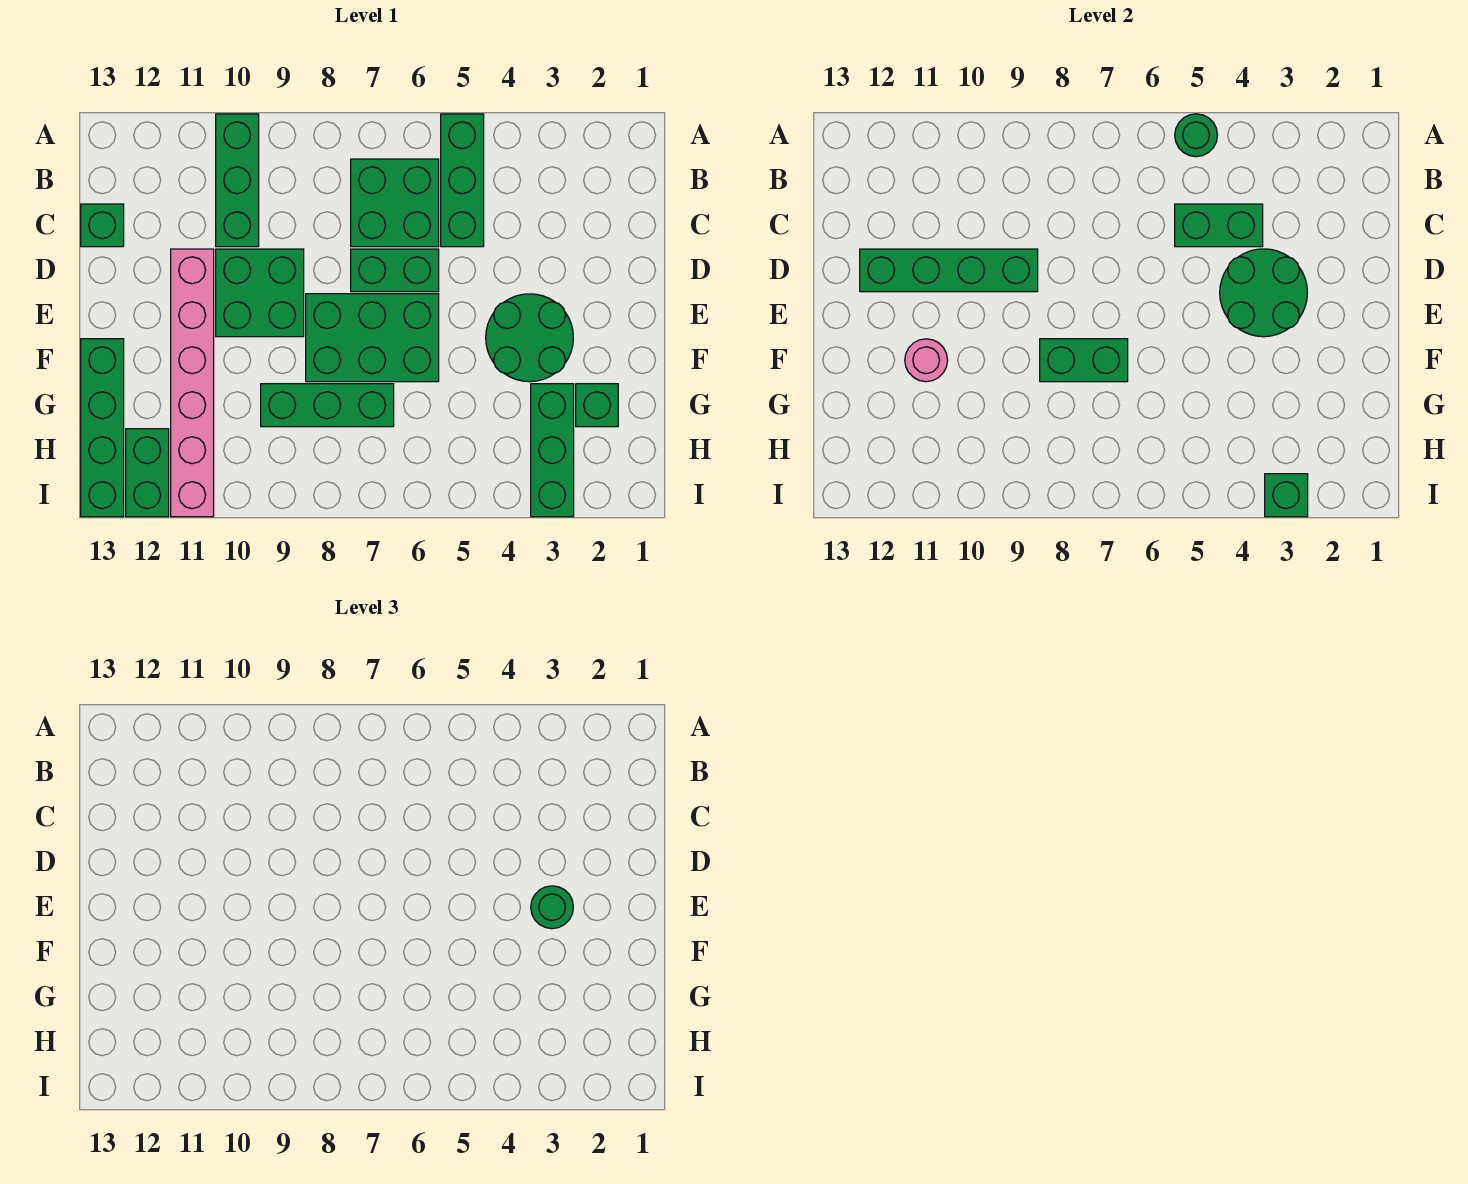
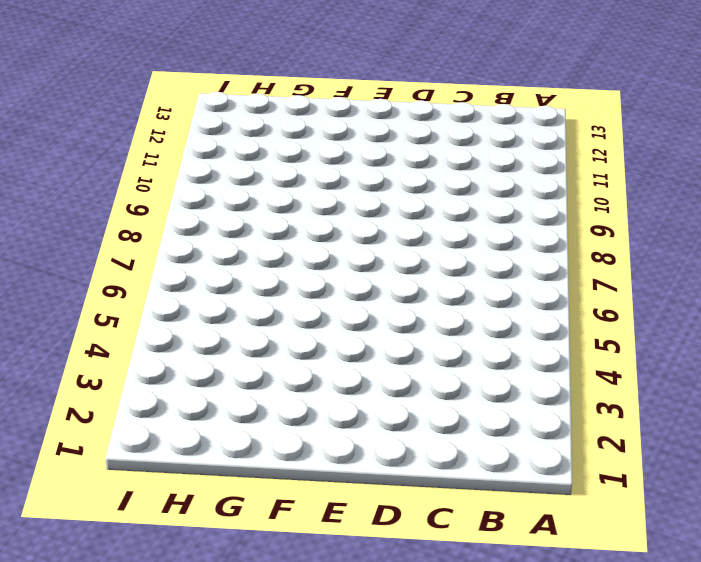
none -> green brick A5:C5 level 1
none -> green brick A10:C10 level 1
none -> green brick B6:C7 level 1

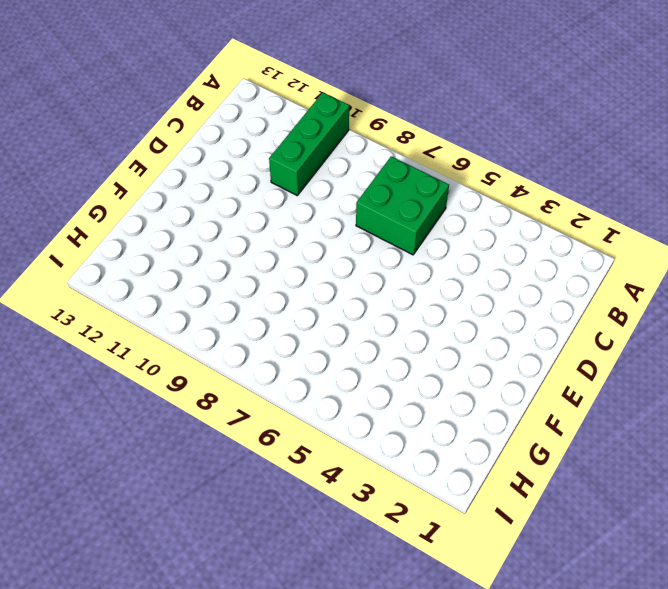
none -> green brick A5:C5 level 1
none -> green brick C13 level 1
none -> green brick D6:D7 level 1

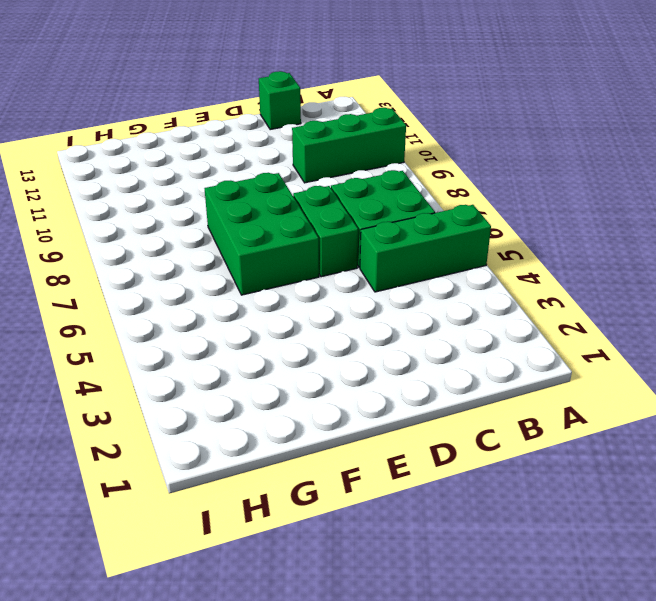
none -> green brick D9:E10 level 1
none -> pink brick D11:I11 level 1
none -> green round brick E3:F4 level 1

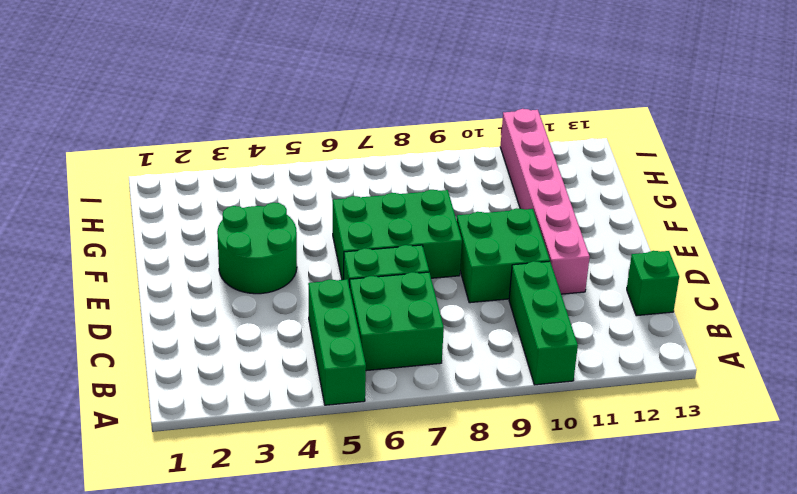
none -> green brick F13:I13 level 1
none -> green brick G2 level 1
none -> green brick G3:I3 level 1

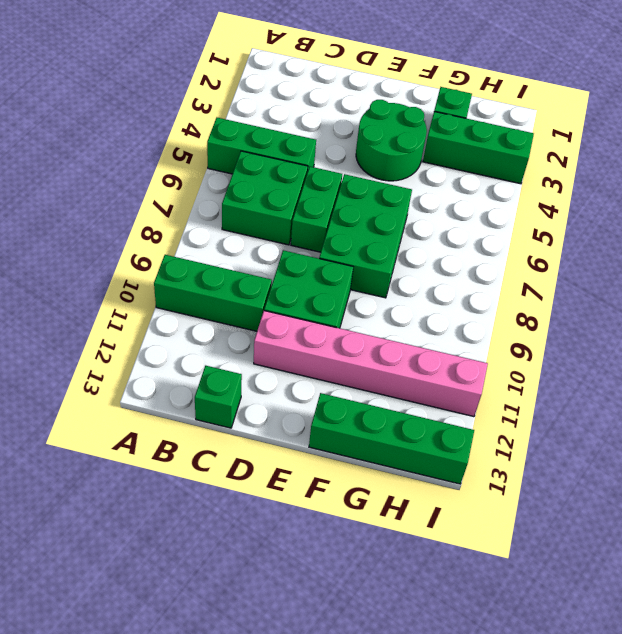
none -> green brick G7:G9 level 1
none -> green brick H12:I12 level 1
none -> green round brick A5 level 2

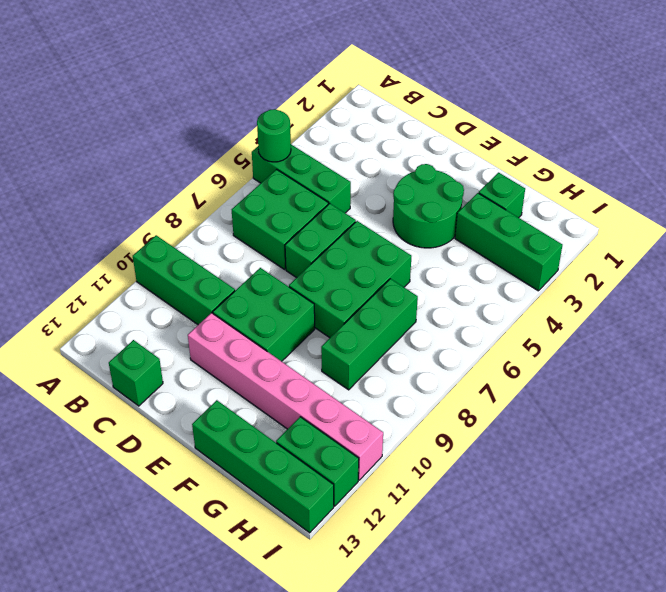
none -> green brick C4:C5 level 2
none -> green round brick D3:E4 level 2
none -> green brick D9:D12 level 2

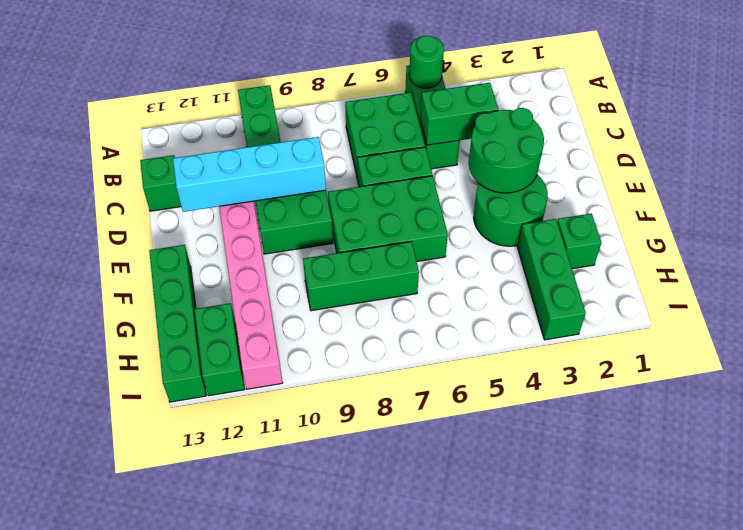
cyan brick D9:D12 level 2 -> green brick D9:D12 level 2
none -> green brick F7:F8 level 2
none -> pink round brick F11 level 2
none -> green brick I3 level 2

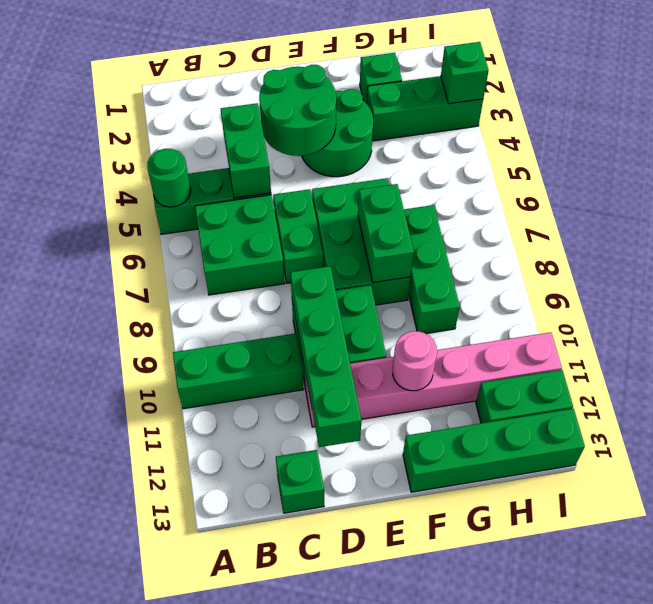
none -> green round brick E3 level 3

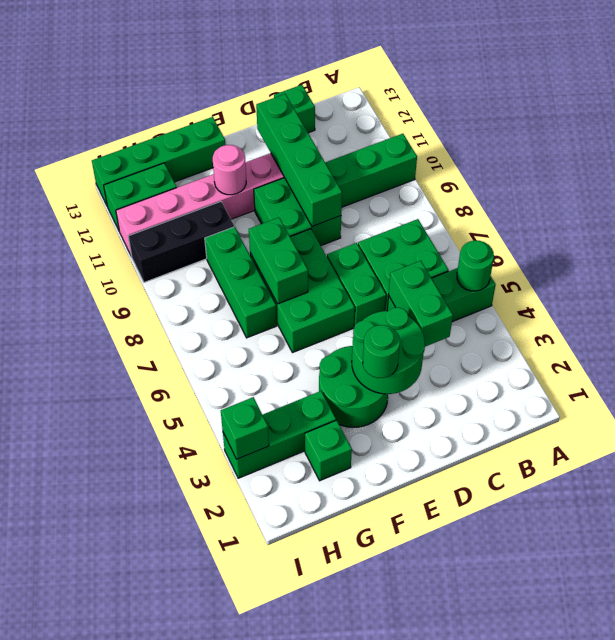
black brick G10:I10 level 1 -> none

